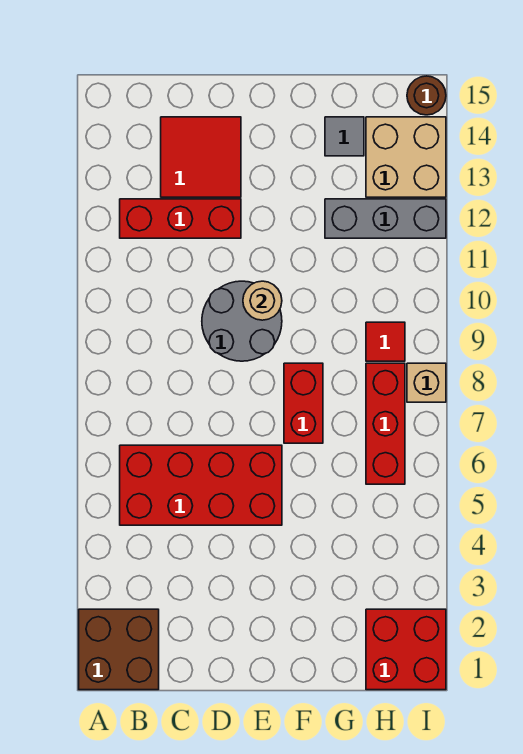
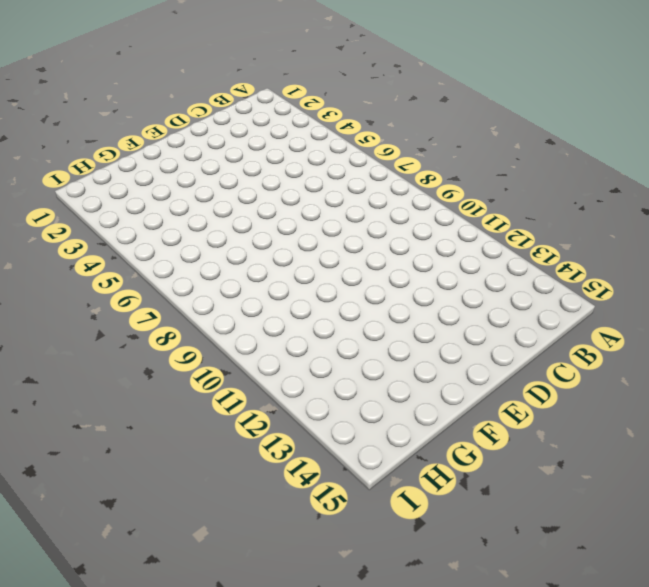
none -> brown brick A1:B2 level 1
none -> red brick B5:E6 level 1
none -> red brick B12:D12 level 1

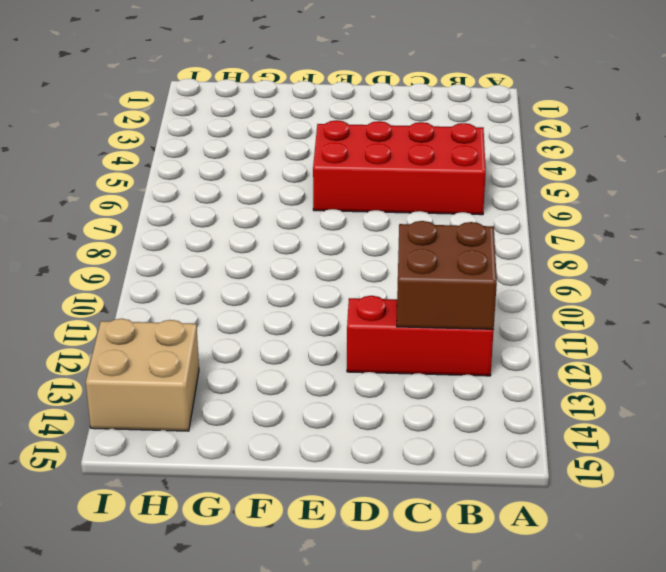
brown brick B11:C12 level 2 -> brown brick A1:B2 level 1
none -> red tile C13:D14 level 1
none -> grey round brick D9:E10 level 1
none -> red brick F7:F8 level 1

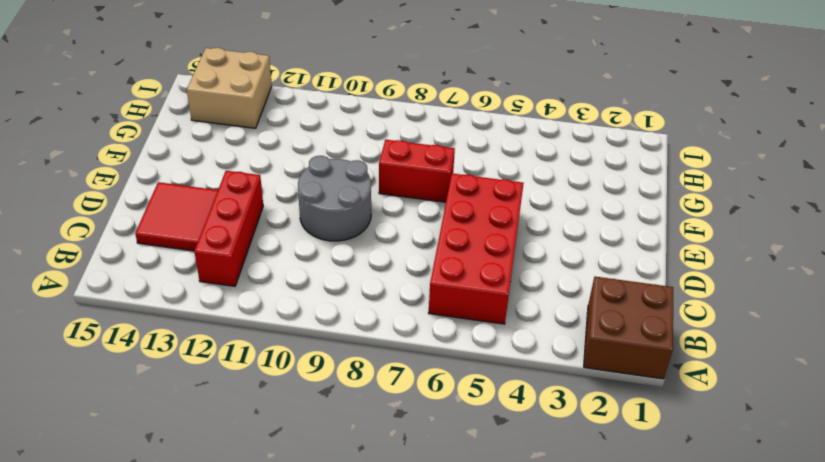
none -> grey brick G12:I12 level 1
none -> grey tile G14 level 1
none -> red brick H1:I2 level 1

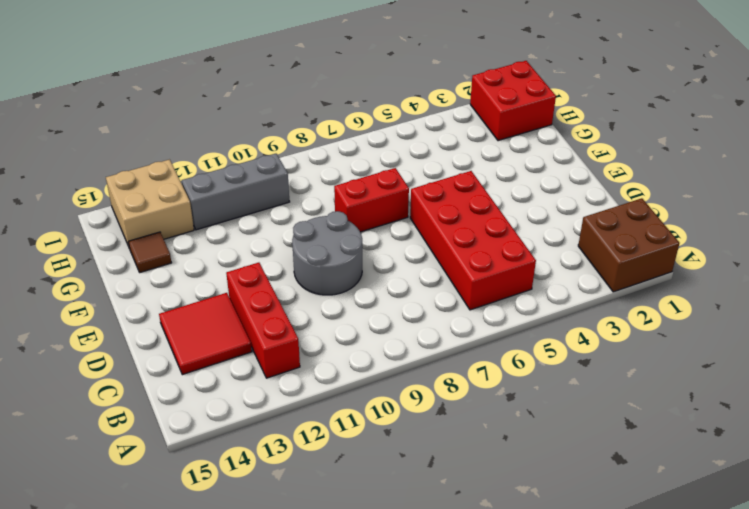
brown tile G14 level 1 -> grey tile G14 level 1
grey brick H10:H12 level 1 -> grey brick G12:I12 level 1
none -> red brick H6:H8 level 1
none -> red tile H9 level 1
none -> tan brick I8 level 1

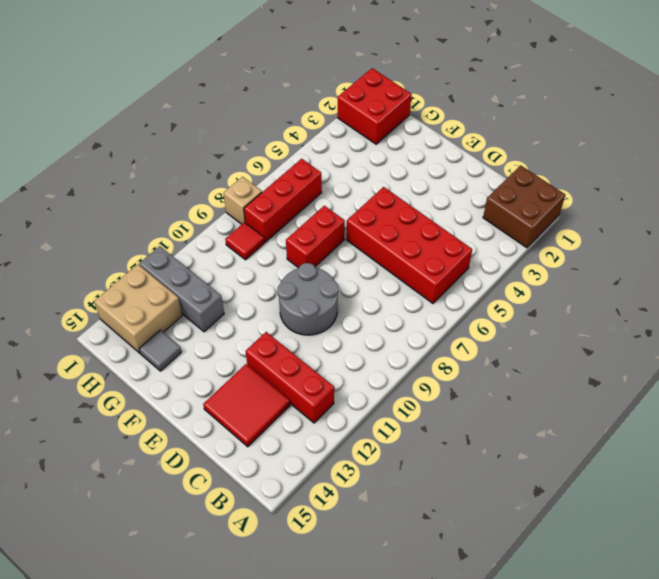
none -> brown round brick I15 level 1
none -> tan round brick E10 level 2

